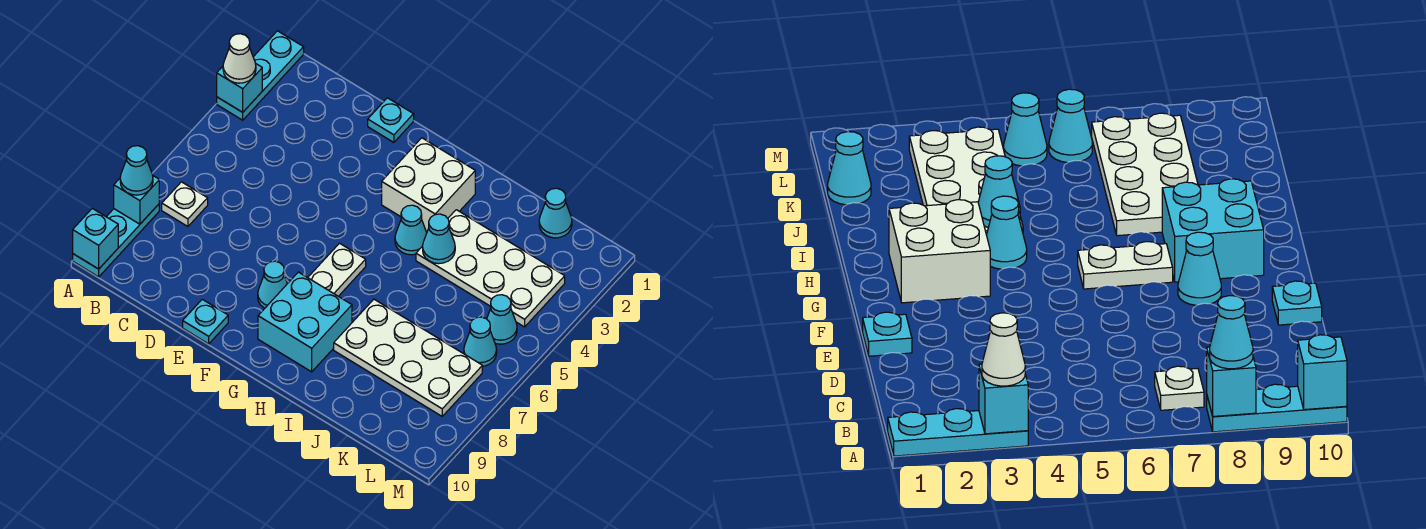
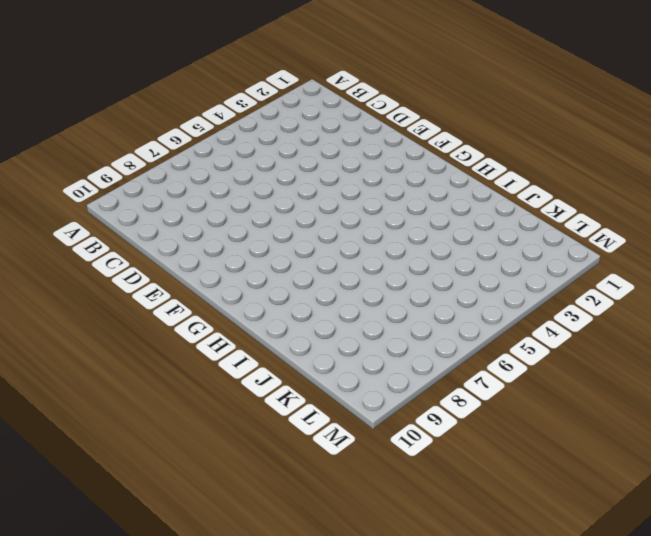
none -> cyan plate A1:A3 level 1
none -> cyan plate A8:A10 level 1
none -> white plate B7 level 1

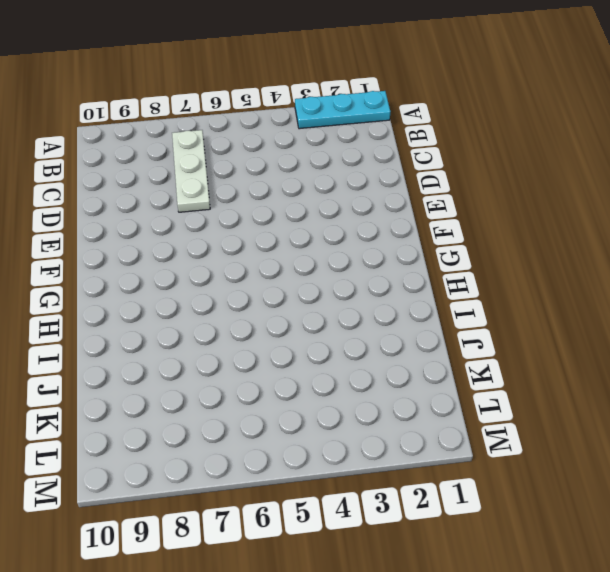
white plate B7:D7 level 1 -> white plate B7 level 1
none -> cyan plate A8:A10 level 1
none -> cyan plate E1 level 1
none -> cyan plate E10 level 1

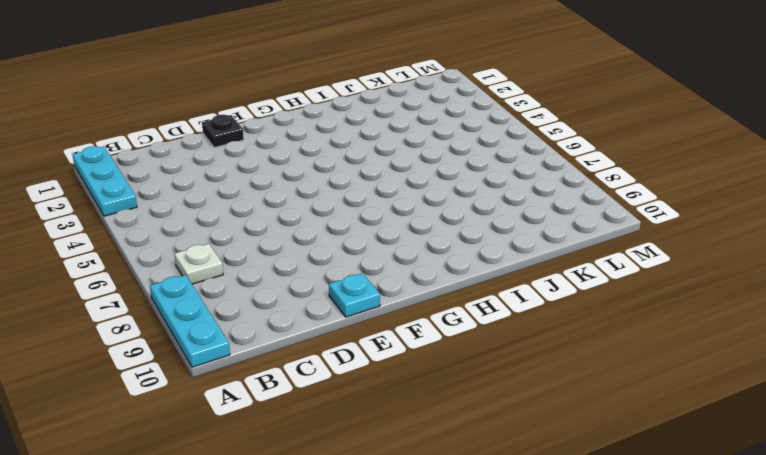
black plate E1 level 1 -> cyan plate E1 level 1
none -> cyan cone F8 level 1
none -> white brick G2:H3 level 1
none -> white plate G6:G7 level 1

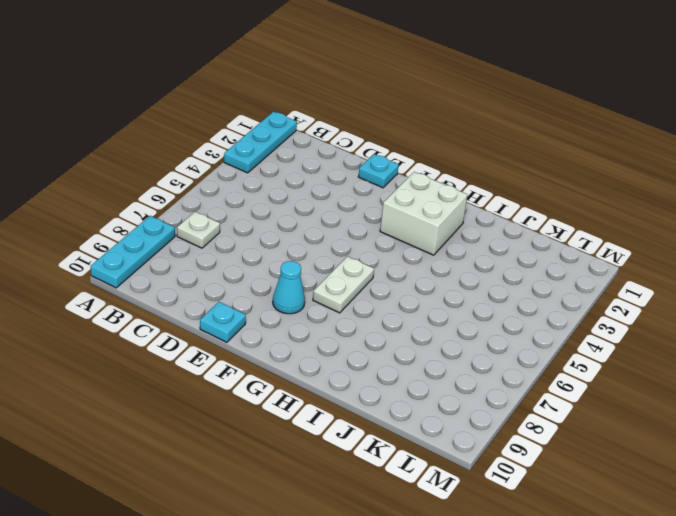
none -> cyan brick G8:H9 level 1
none -> cyan cone H4 level 1
none -> white plate I3:L4 level 1

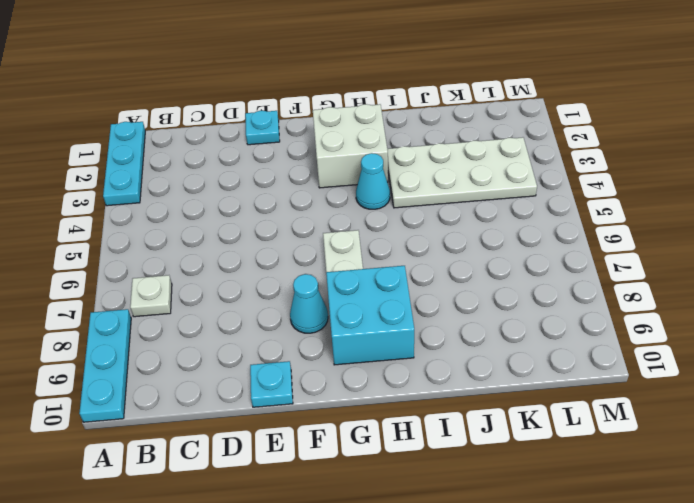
none -> white plate I7:L8 level 1
none -> cyan cone K1 level 1
none -> cyan cone L5 level 1

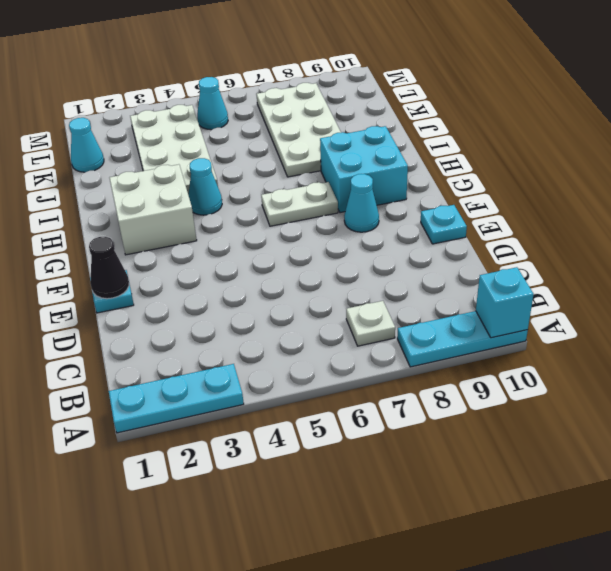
black cone E1 level 2 -> none
none -> cyan cone L6 level 1
none -> cyan brick A3 level 2
none -> cyan brick A8 level 2

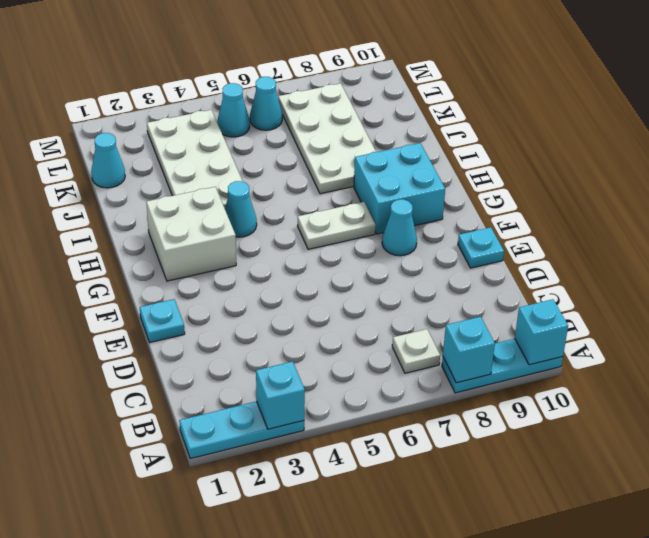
none -> cyan cone I4 level 2
none -> white cone A3 level 3
none -> cyan cone A8 level 3

